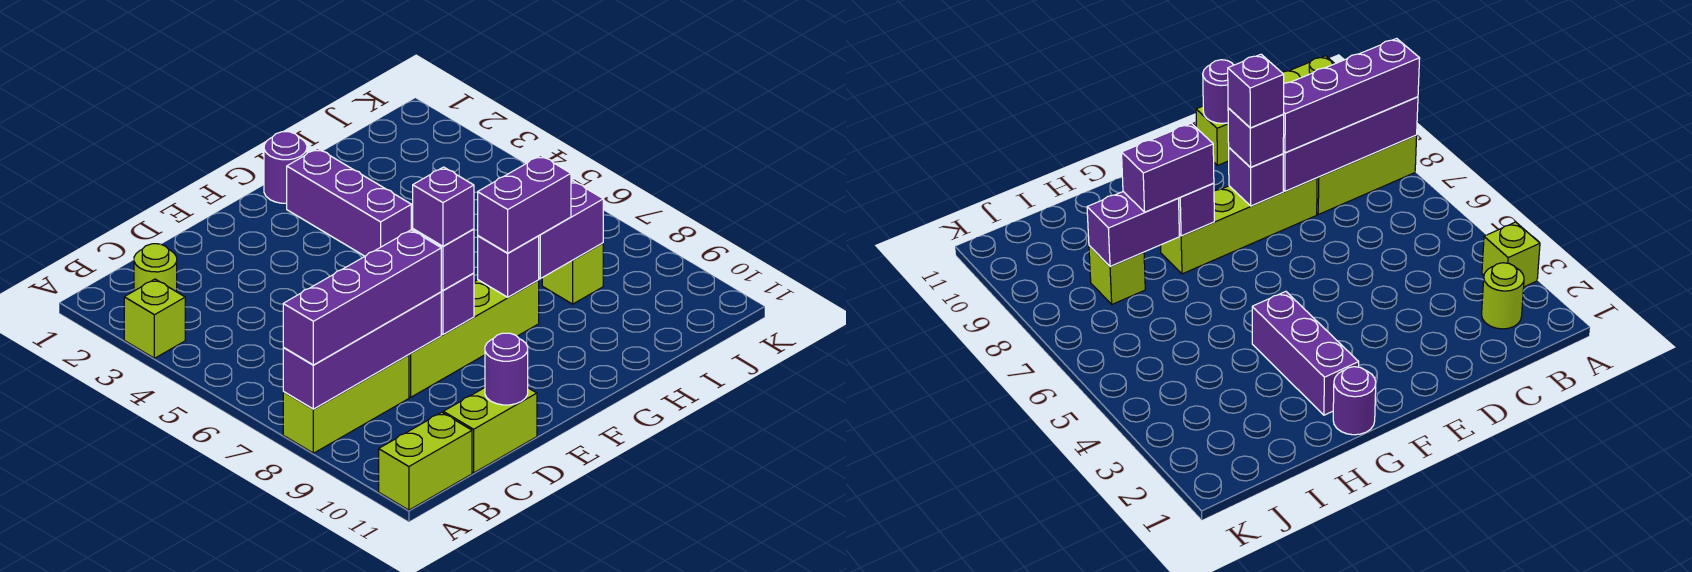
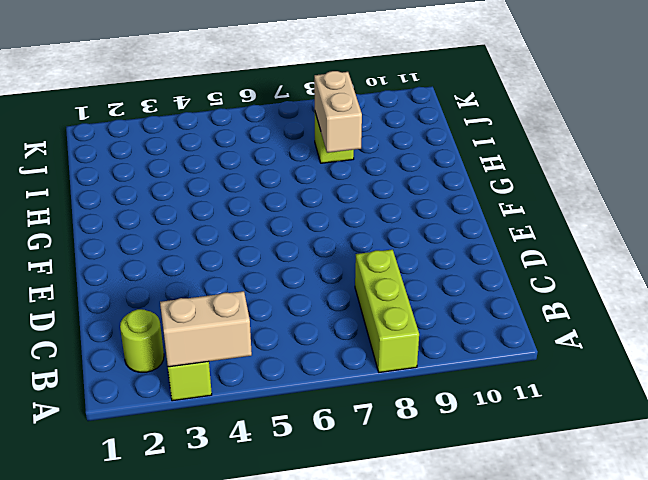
tan brick A3:A4 level 2 -> none
tan brick H8:I8 level 2 -> purple brick H8:I8 level 2
none -> lime brick A11:B11 level 1
none -> lime brick C11:D11 level 1
none -> lime brick D8:G8 level 1

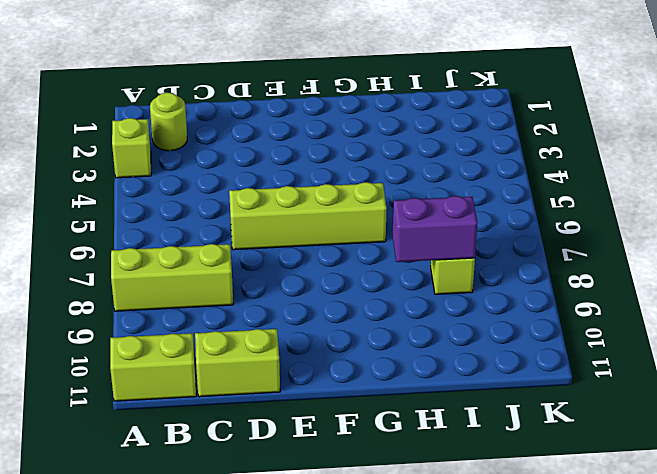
lime brick D6:G6 level 1 -> lime brick D8:G8 level 1
none -> purple round brick G1 level 1
none -> purple brick G2:G4 level 1
none -> purple brick A8:D8 level 2

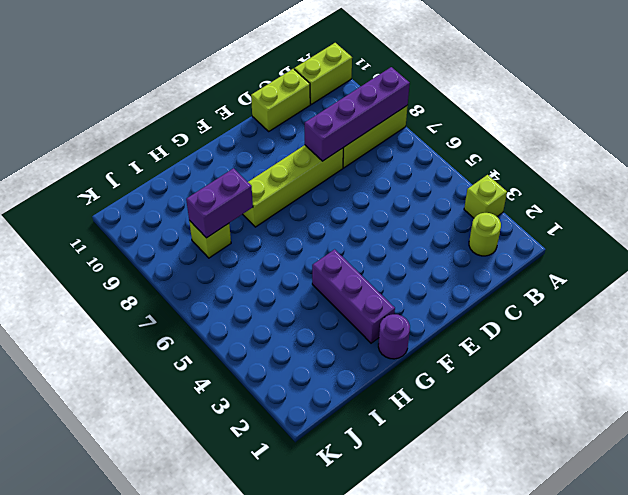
none -> purple round brick D11 level 2
none -> purple brick E8 level 2
none -> purple brick G8 level 2

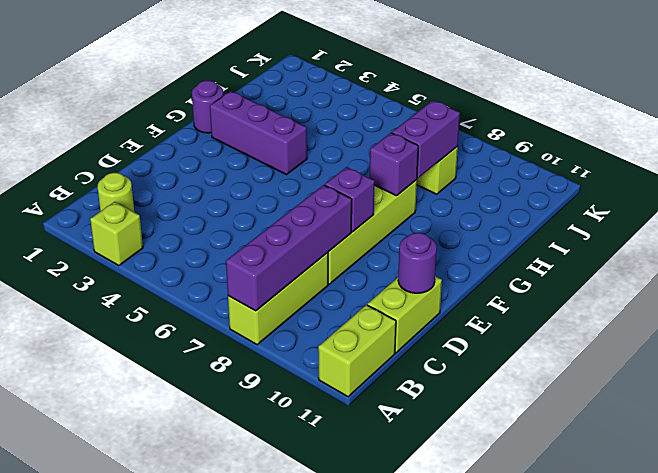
none -> purple brick A8:D8 level 3
none -> purple brick E8 level 3
none -> purple brick G8:H8 level 3

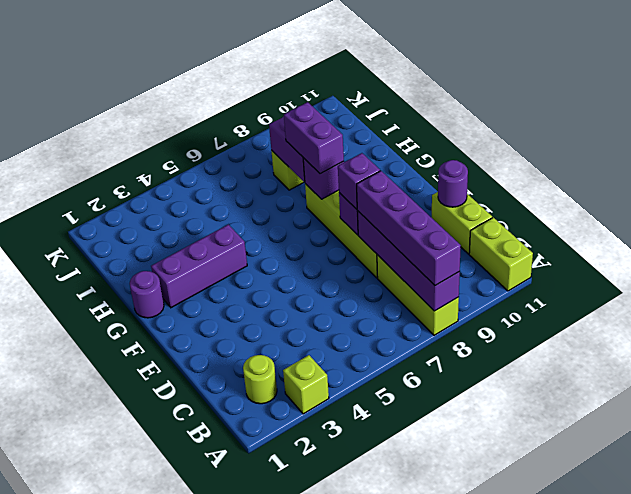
none -> purple brick E8 level 4

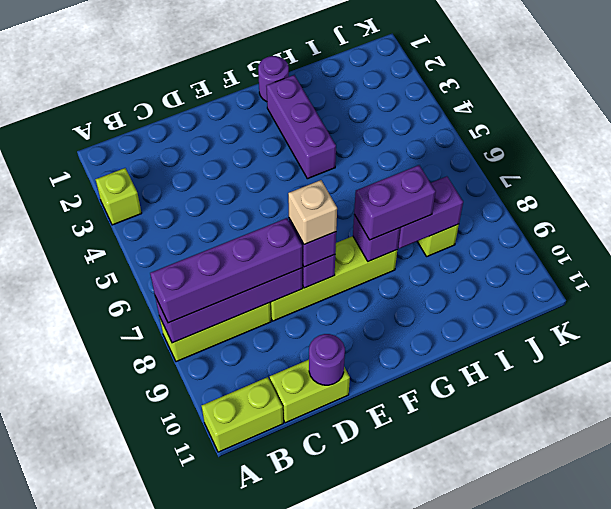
tan brick E8 level 4 -> purple brick E8 level 4
none -> lime round brick B2 level 1

